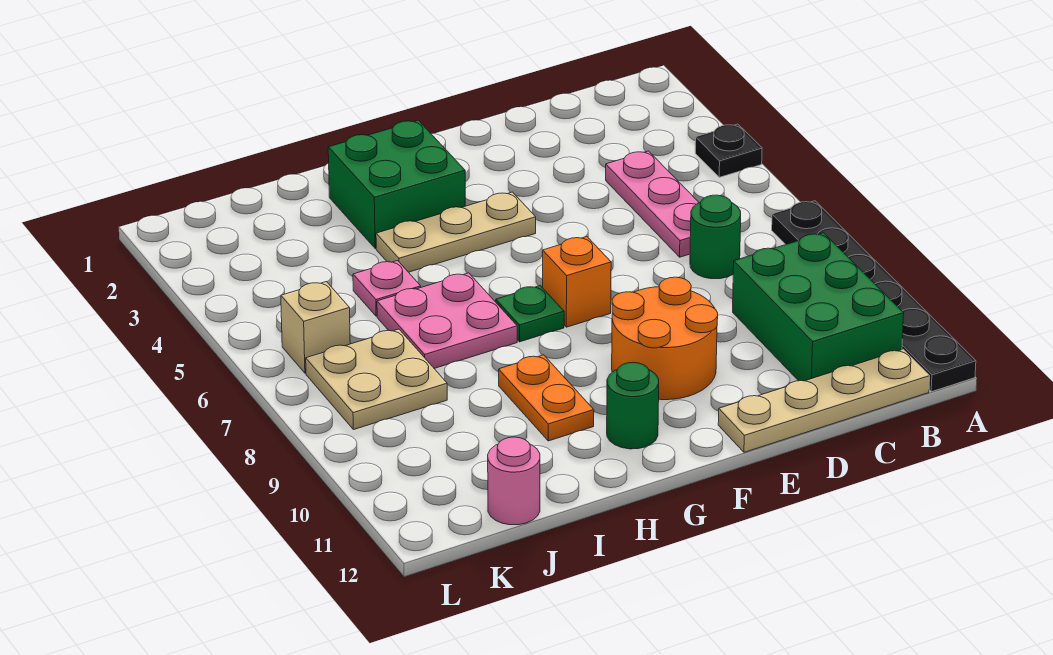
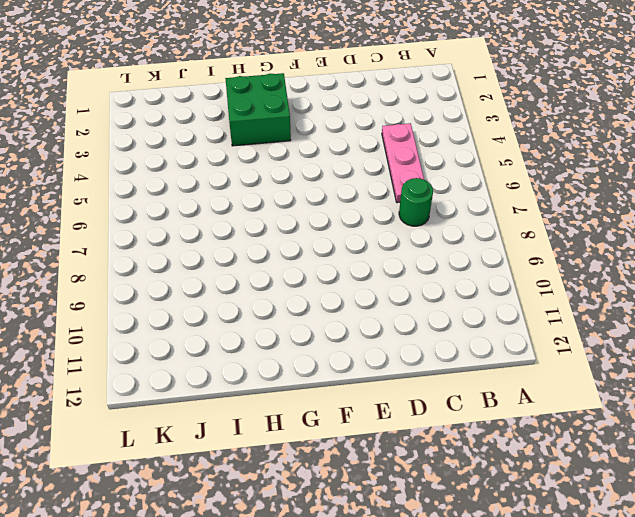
none -> black plate A4 level 1
none -> black plate A7:A12 level 1
none -> green brick B9:C11 level 1

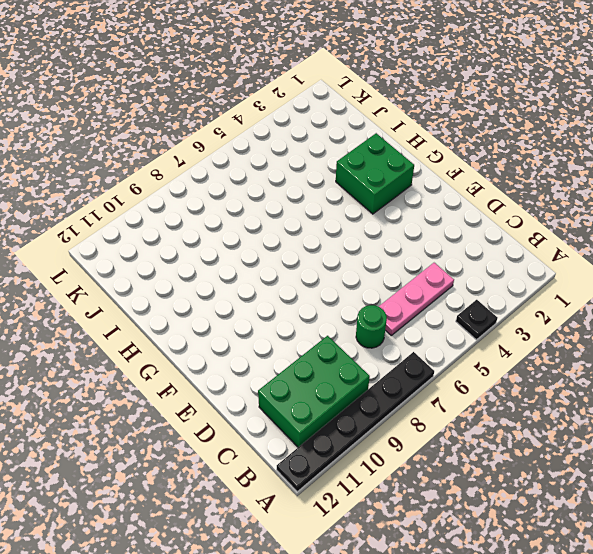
none -> tan plate B12:E12 level 1
none -> orange round brick E9:F10 level 1
none -> tan plate F4:H4 level 1

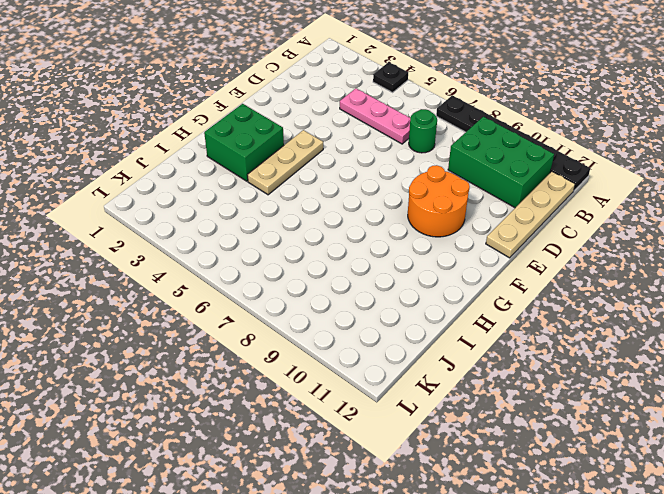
none -> orange brick F7 level 1
none -> green plate G7 level 1
none -> green round brick G11 level 1

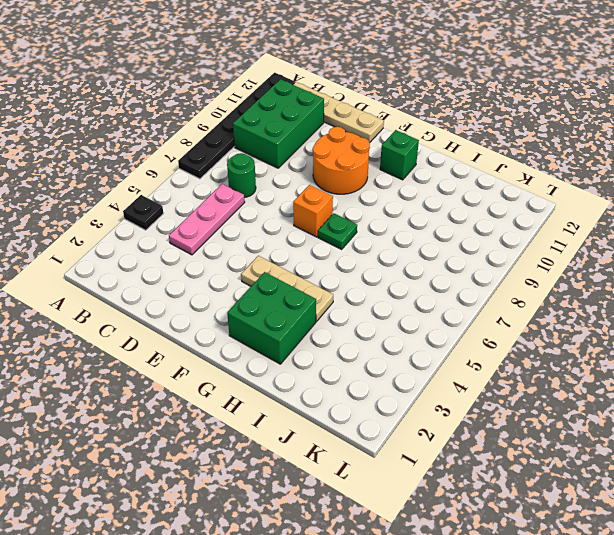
green brick G11 level 1 -> green round brick G11 level 1
none -> pink plate H6:I7 level 1
none -> orange plate H9:H10 level 1
none -> pink plate I5 level 1

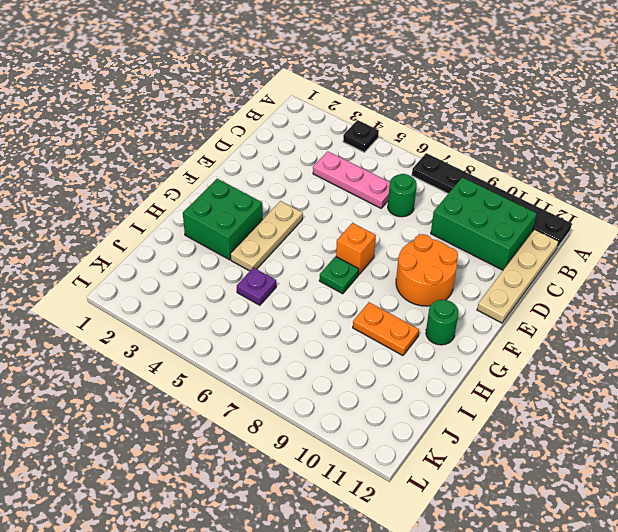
purple plate I5 level 1 -> pink plate I5 level 1
none -> pink plate H6:I7 level 1
none -> tan plate J7:K8 level 1
none -> pink round brick J12 level 1

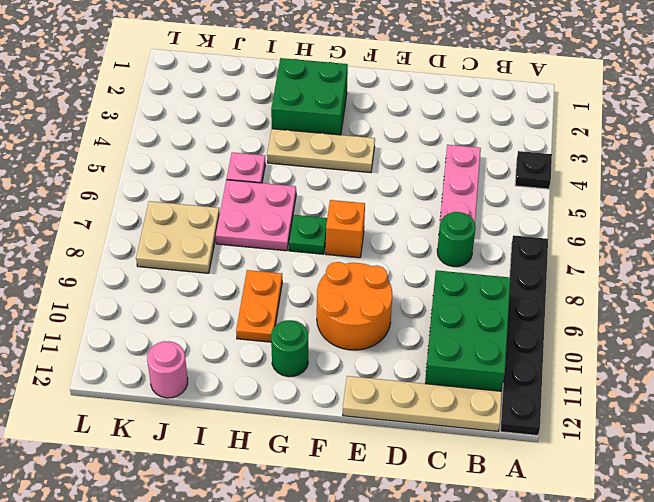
none -> tan brick K6 level 1

